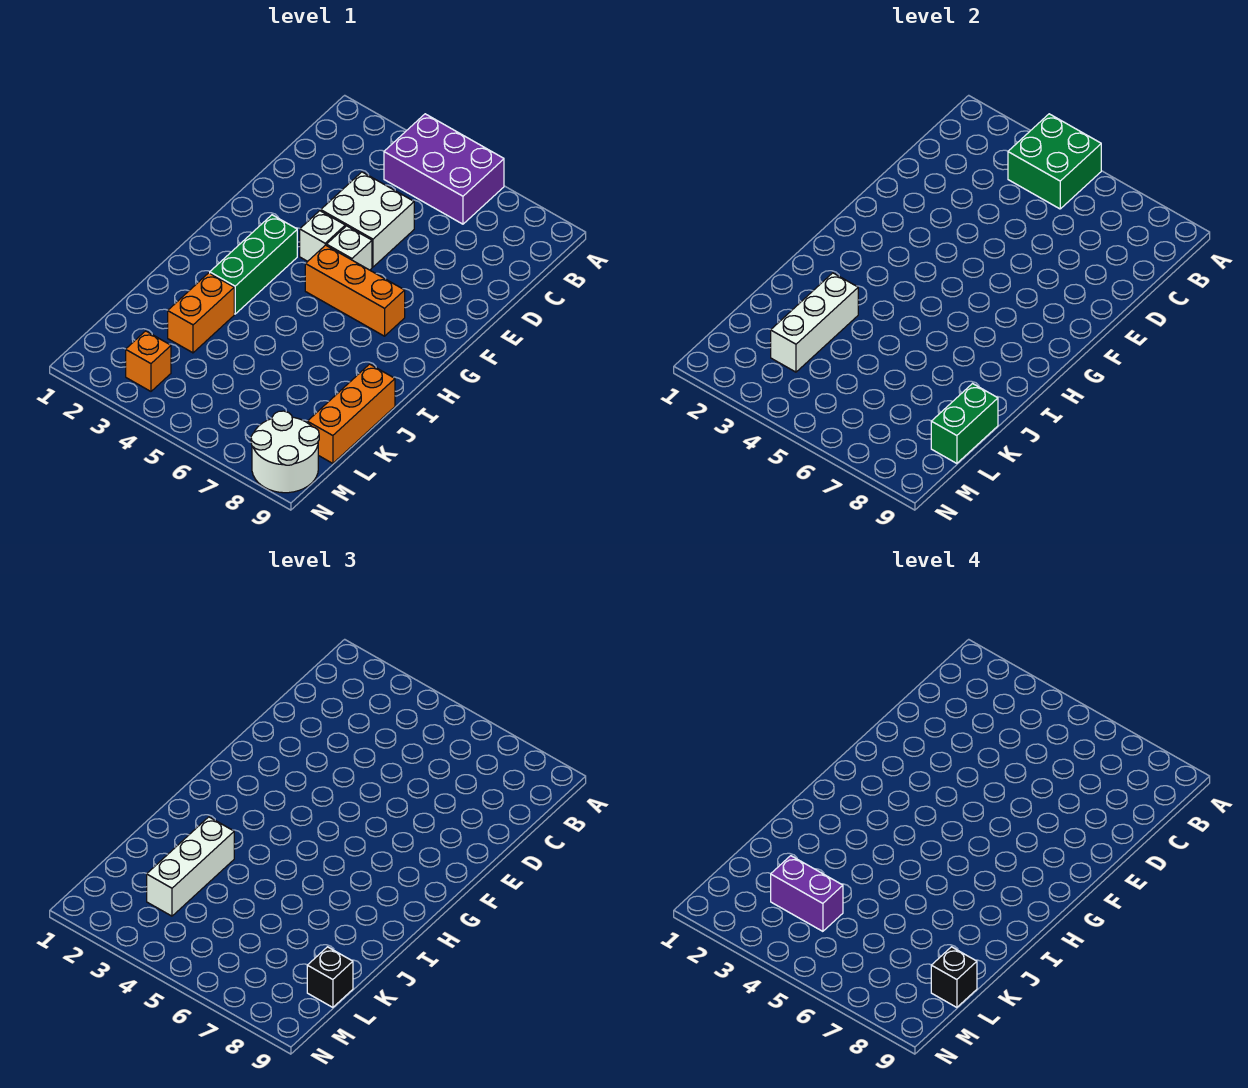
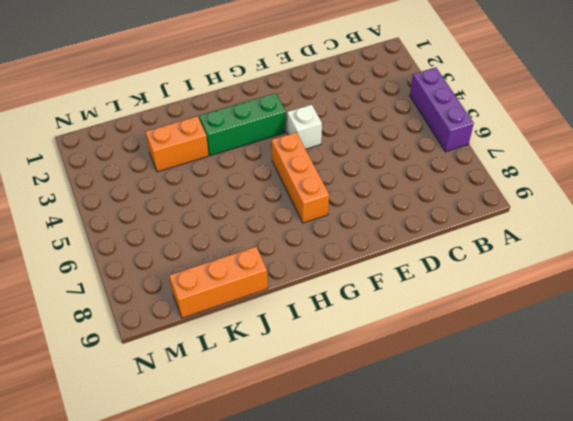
purple brick A4:A6 level 1 -> purple brick A4:B6 level 1
none -> white brick D4:E5 level 1
none -> white brick F5 level 1
none -> orange brick M3 level 1

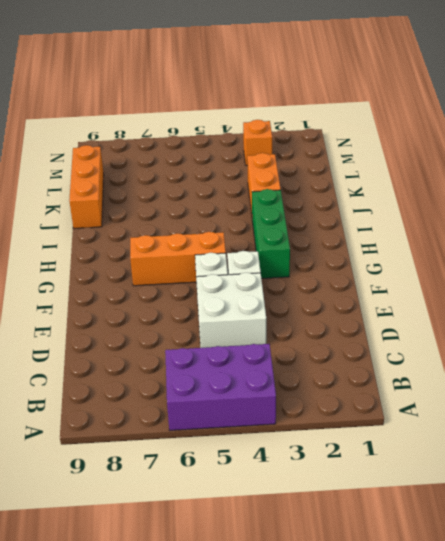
none -> white round brick M8:N9 level 1
none -> green brick A4:B5 level 2
none -> white brick J3:L3 level 2

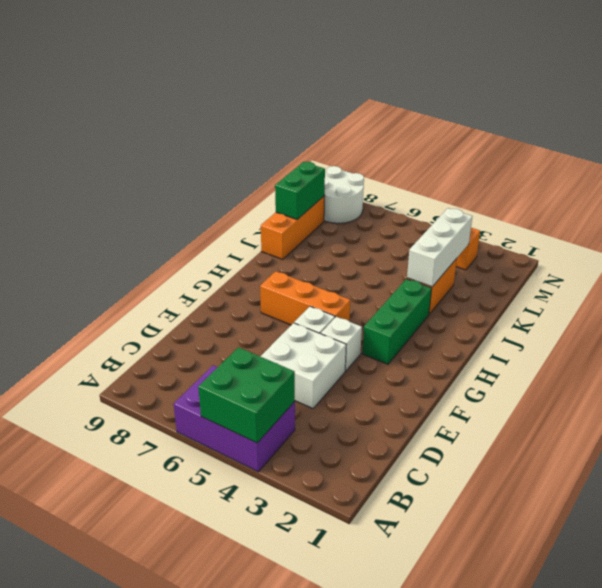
none -> white brick J3:L3 level 3
none -> black brick L9 level 3
none -> purple brick L3:L4 level 4

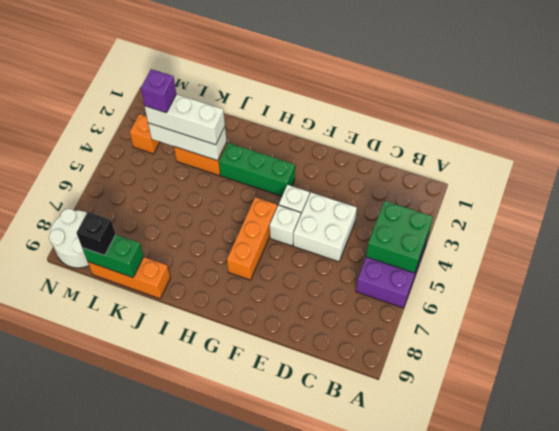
purple brick L3 level 4 -> purple brick L3:L4 level 4
none -> black brick L9 level 4

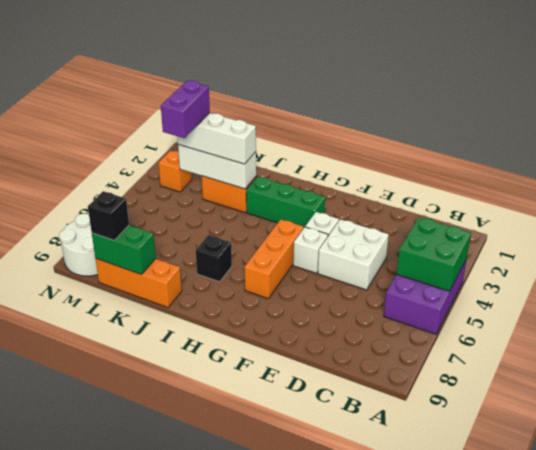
black brick I7 level 1 -> black brick L9 level 4

